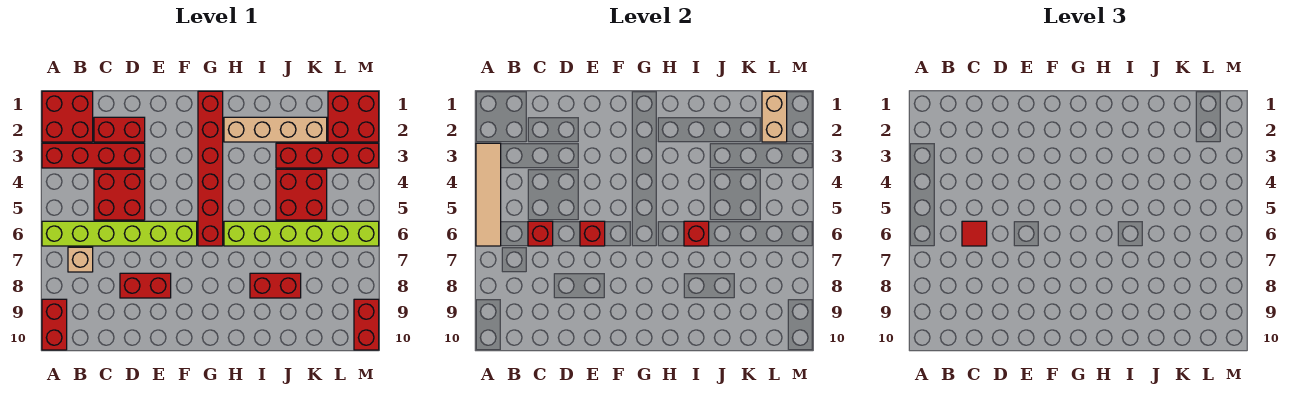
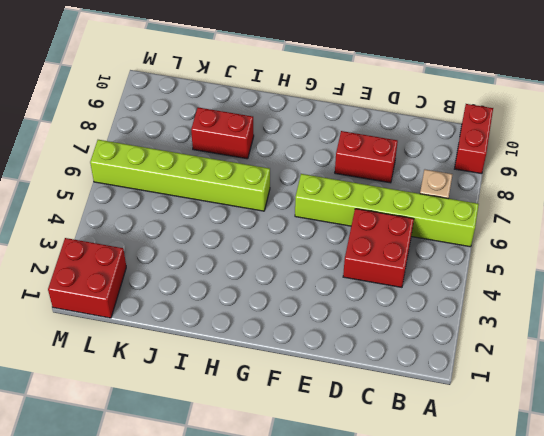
none -> red brick A1:B2 level 1
none -> red brick A3:D3 level 1
none -> red brick C2:D2 level 1

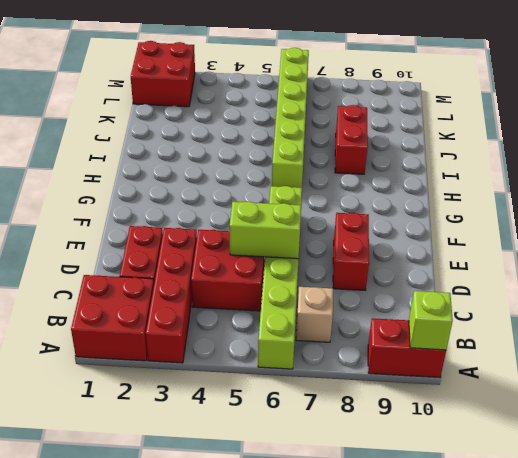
lime brick A10 level 2 -> none
lime brick D5:D6 level 2 -> none
none -> red brick G1:G6 level 1
none -> tan brick H2:K2 level 1
none -> red brick J3:M3 level 1

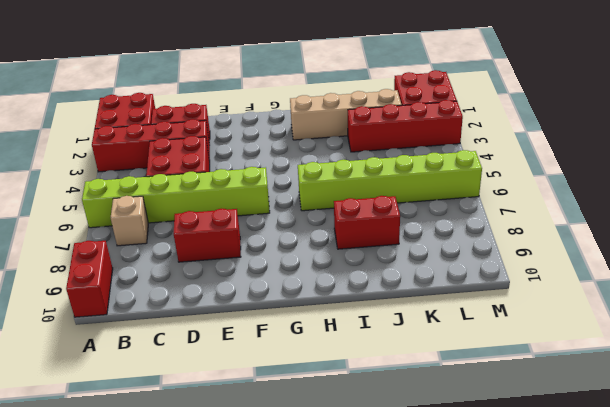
none -> red brick G1:G6 level 1
none -> red brick J4:K5 level 1
none -> red brick M9:M10 level 1

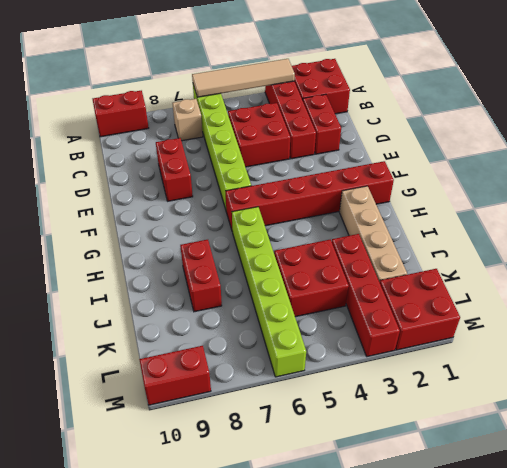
none -> red brick C6 level 2
none -> red brick E6 level 2
none -> red brick I6 level 2

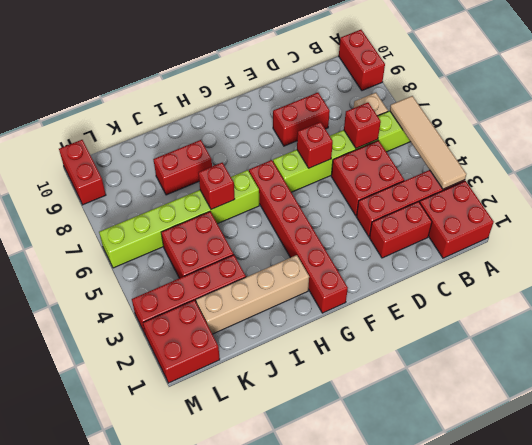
none -> tan brick L1:L2 level 2
none -> red tile C6 level 3

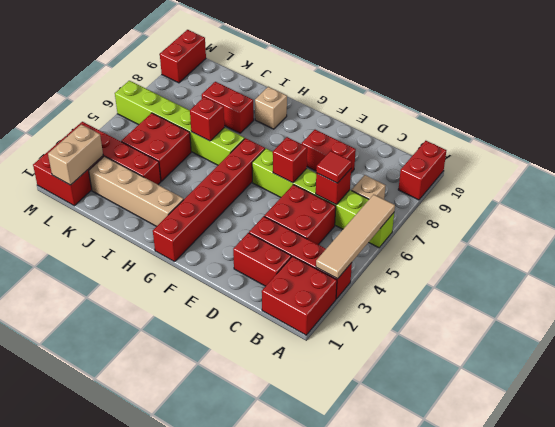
tan brick H9 level 1 -> none

